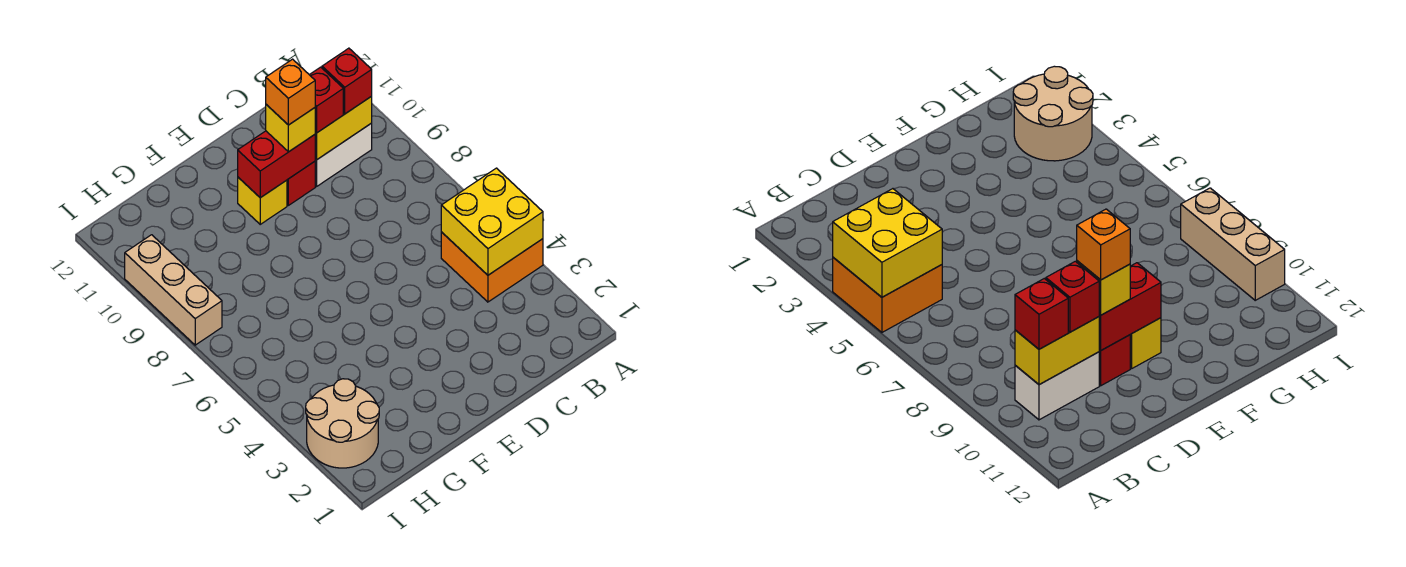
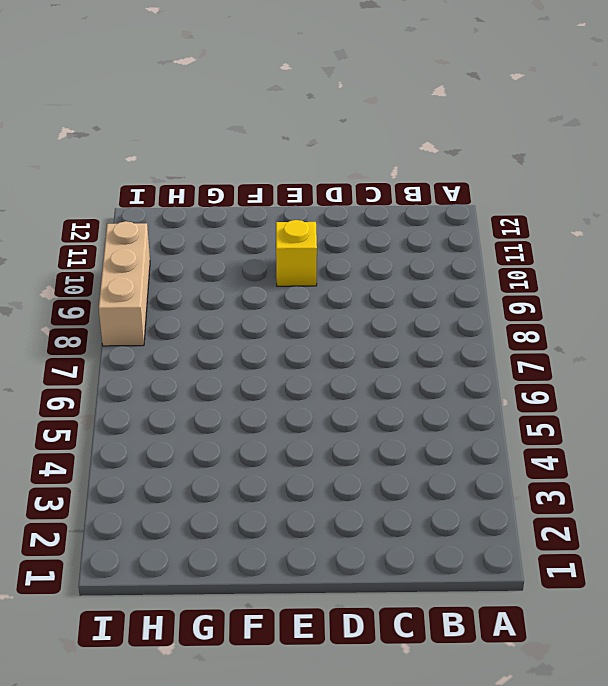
none -> orange brick A4:B5 level 1
none -> white brick B10:C10 level 1
none -> red brick D10 level 1

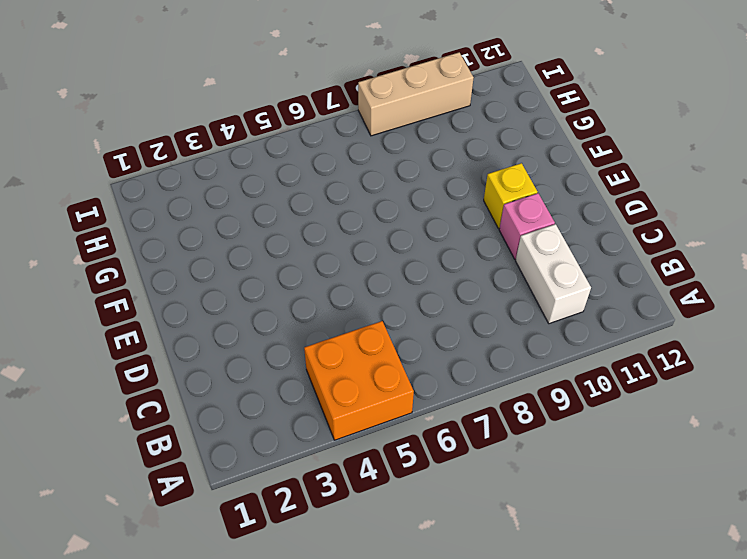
pink brick D10 level 1 -> red brick D10 level 1
none -> tan round brick H2:I3 level 1
none -> yellow brick A4:B5 level 2
none -> yellow brick B10:C10 level 2

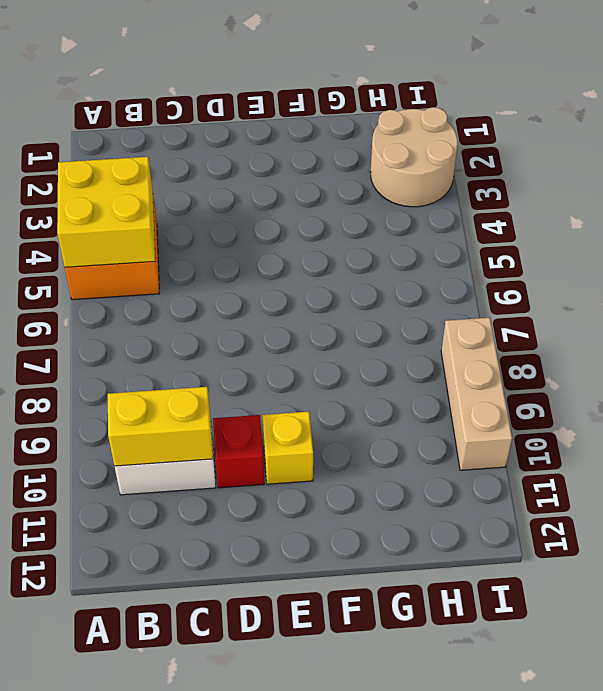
none -> red brick D10:E10 level 2
none -> red brick B10 level 3
none -> red brick C10 level 3

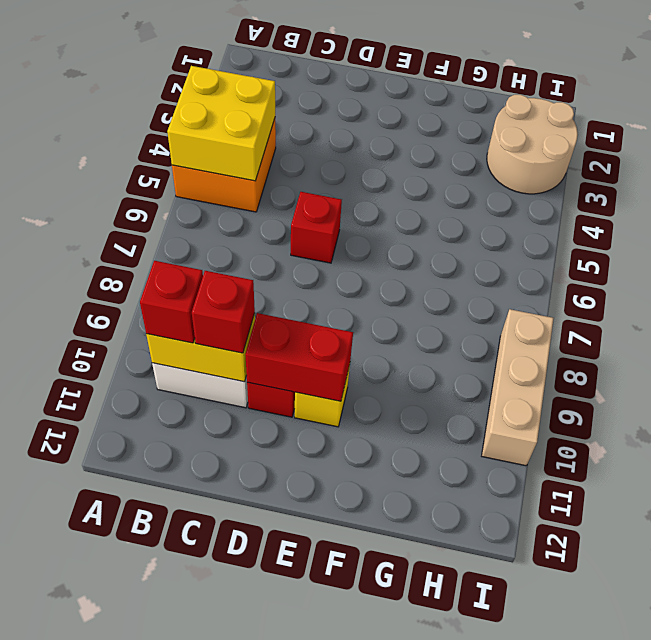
red brick D6 level 1 -> none
none -> yellow brick D10 level 3
none -> orange brick D10 level 4

